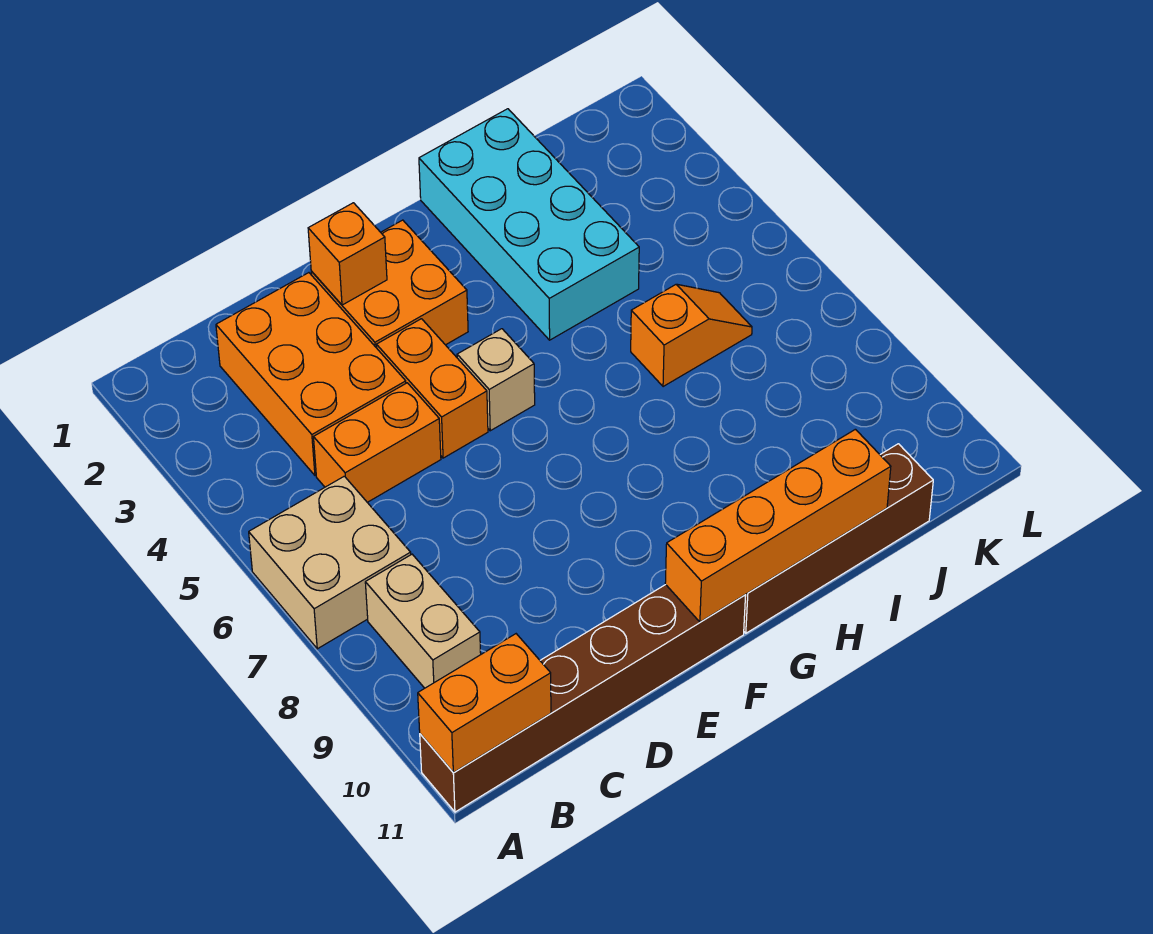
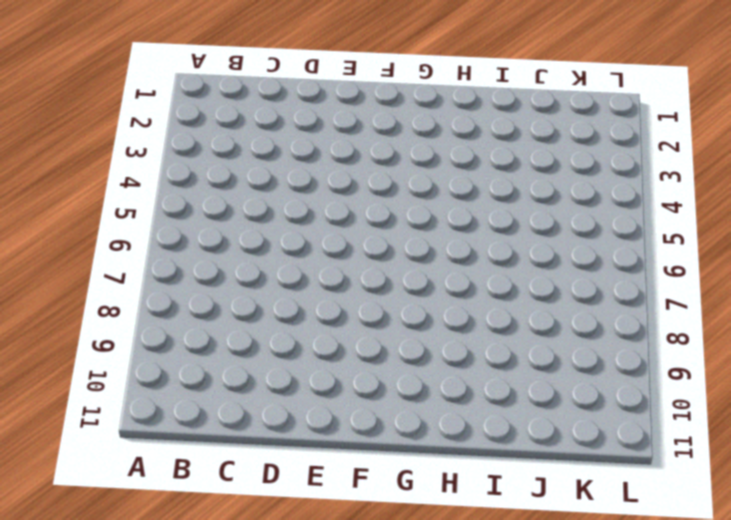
none -> tan brick A6:B7 level 1
none -> brown brick A11:F11 level 1
none -> tan brick B8:B9 level 1

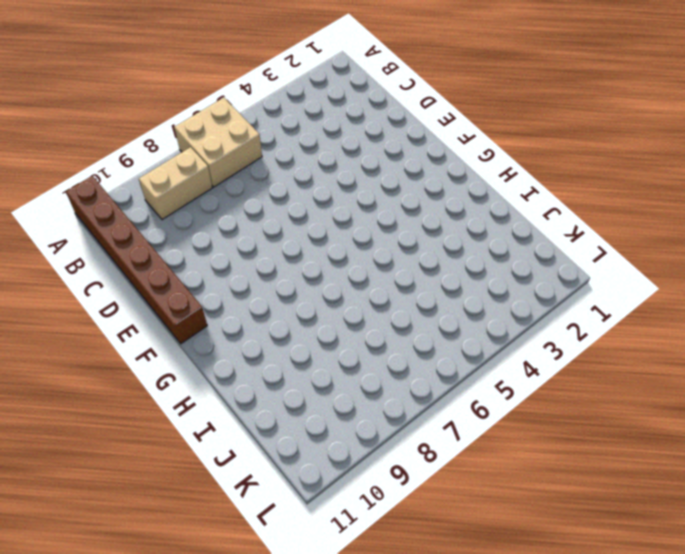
none -> orange brick C2:D4 level 1
none -> orange brick C5:D5 level 1
none -> orange brick E2:F3 level 1

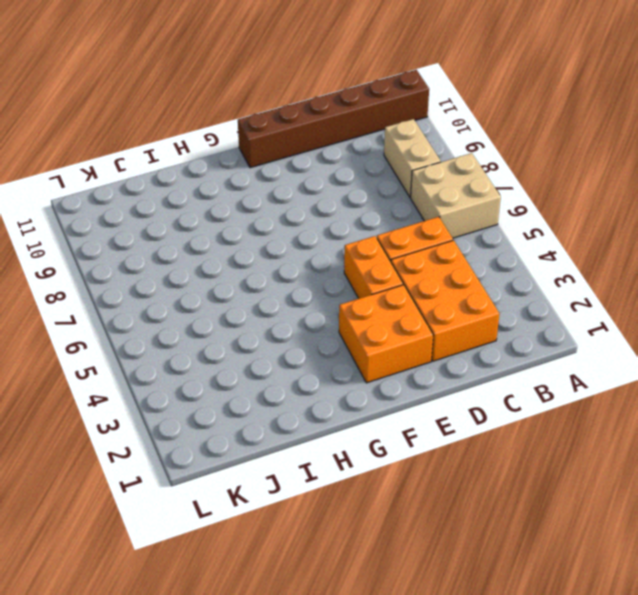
none -> tan brick F5 level 1
none -> brown brick G11:J11 level 1
none -> cyan brick H1:I4 level 1

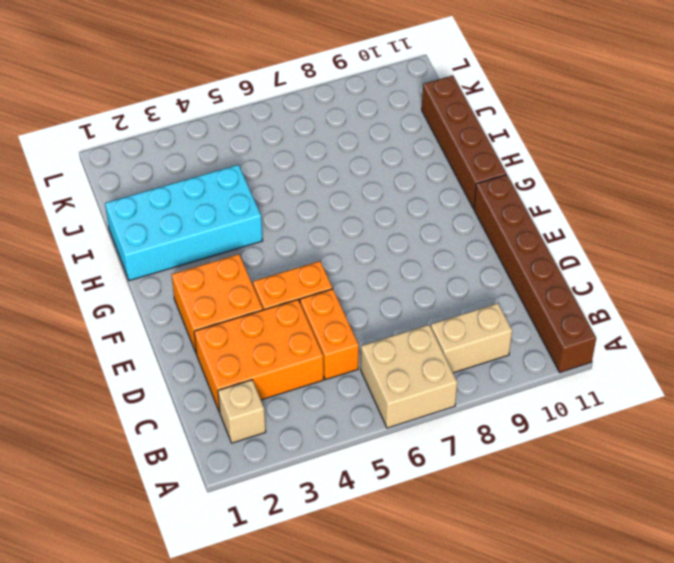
tan brick B2 level 1 -> tan brick F5 level 1
none -> orange slope I6:J6 level 1 top I
none -> orange brick A11:B11 level 2
none -> orange brick E2 level 2

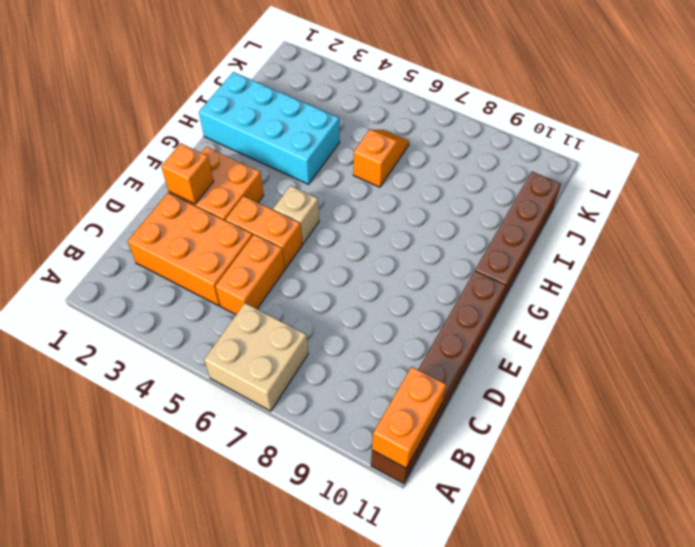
none -> tan brick B8:B9 level 1
none -> orange brick F11:I11 level 2

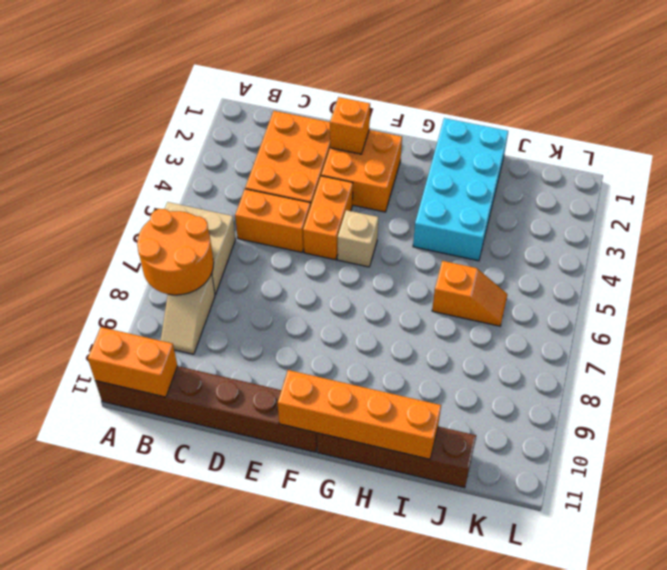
orange round brick A7:B8 level 2 -> none
tan slope B8:B9 level 1 top 8 -> tan brick B8:B9 level 1

